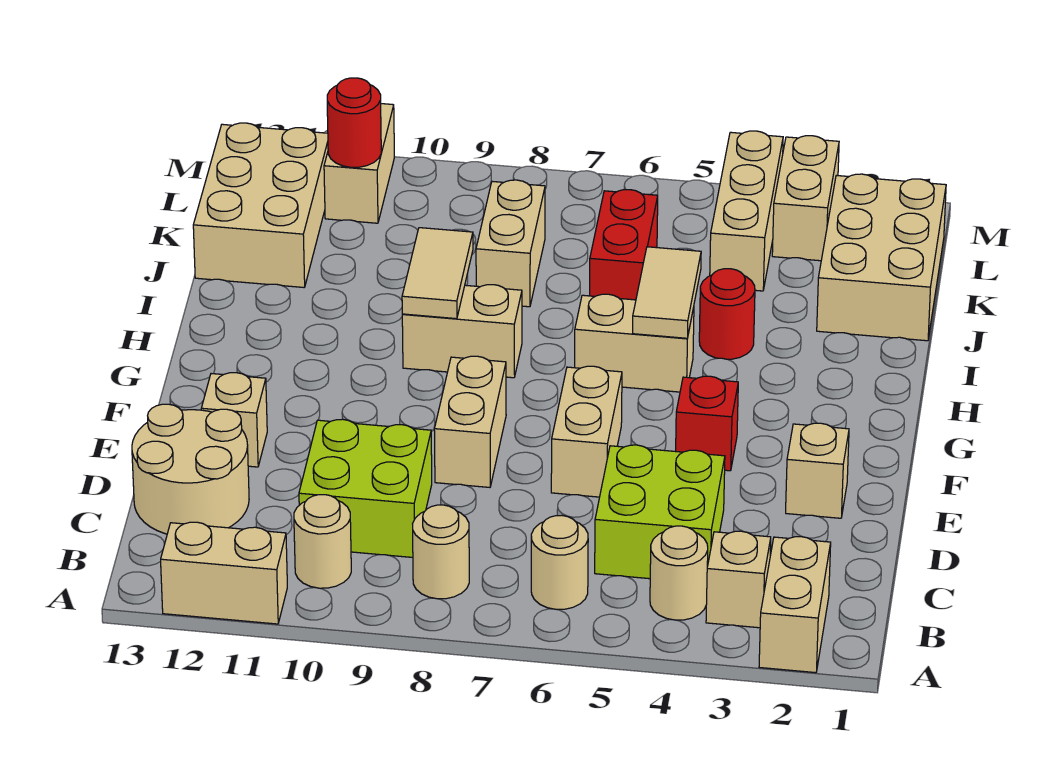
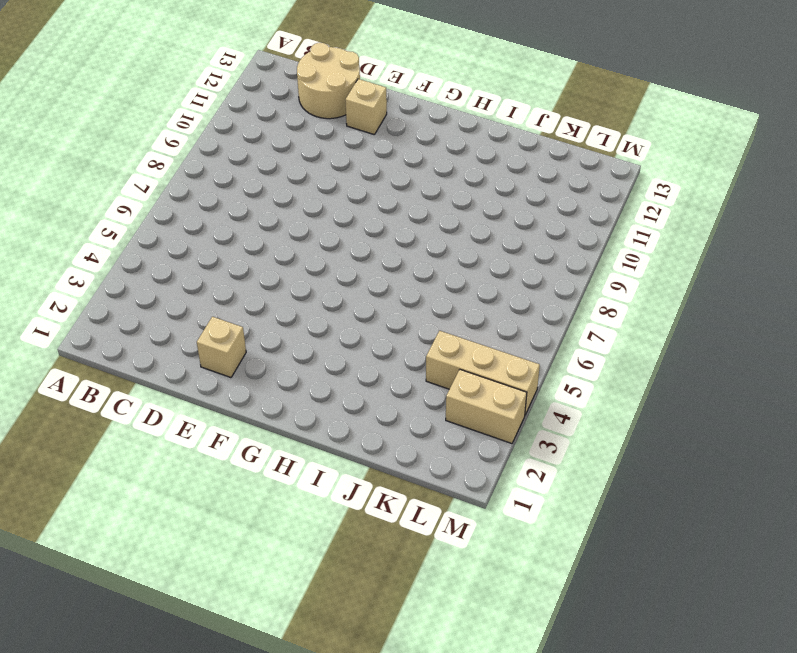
none -> tan brick A2:B2 level 1
none -> tan brick A11:A12 level 1
none -> tan brick B3 level 1

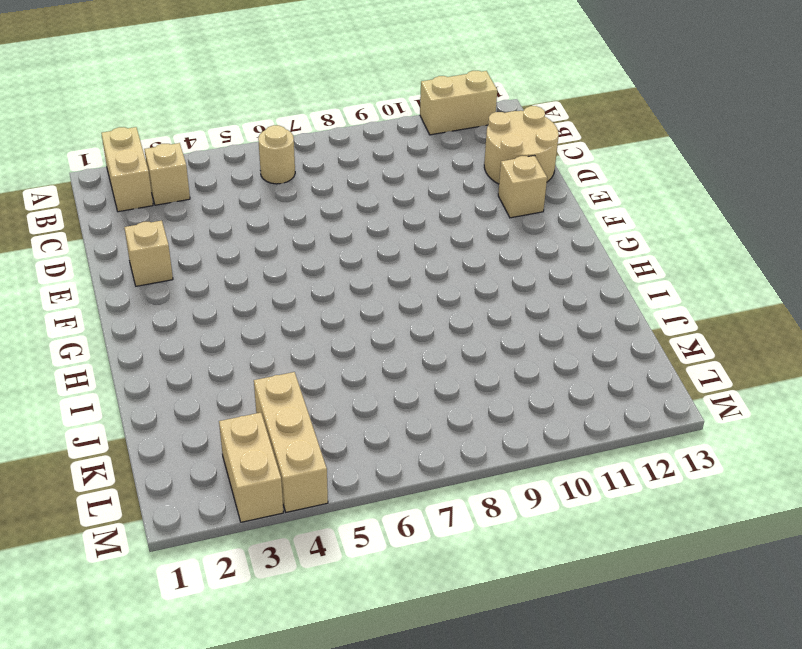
none -> tan round brick B4 level 1
none -> tan round brick B8 level 1
none -> tan round brick B10 level 1

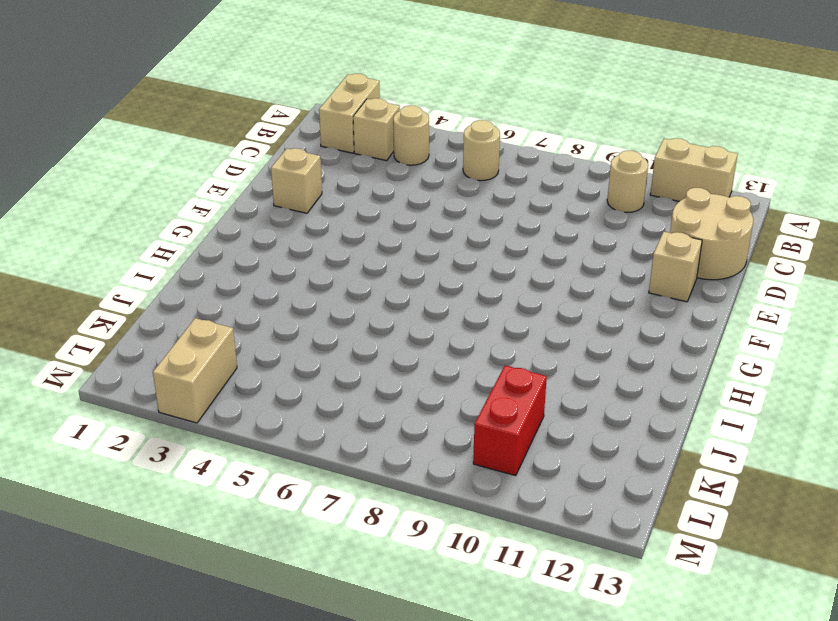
red brick K10:L10 level 1 -> red brick J6:K6 level 1
none -> tan round brick B8 level 1
none -> lime brick C4:D5 level 1
none -> lime brick C9:D10 level 1

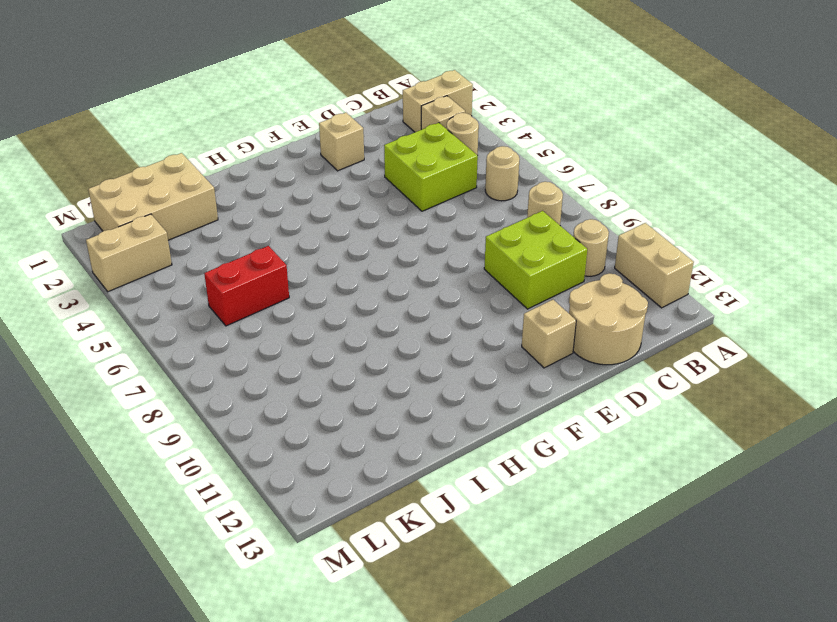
none -> tan brick E6:F6 level 1
none -> tan brick E8:F8 level 1
none -> red brick F4 level 1

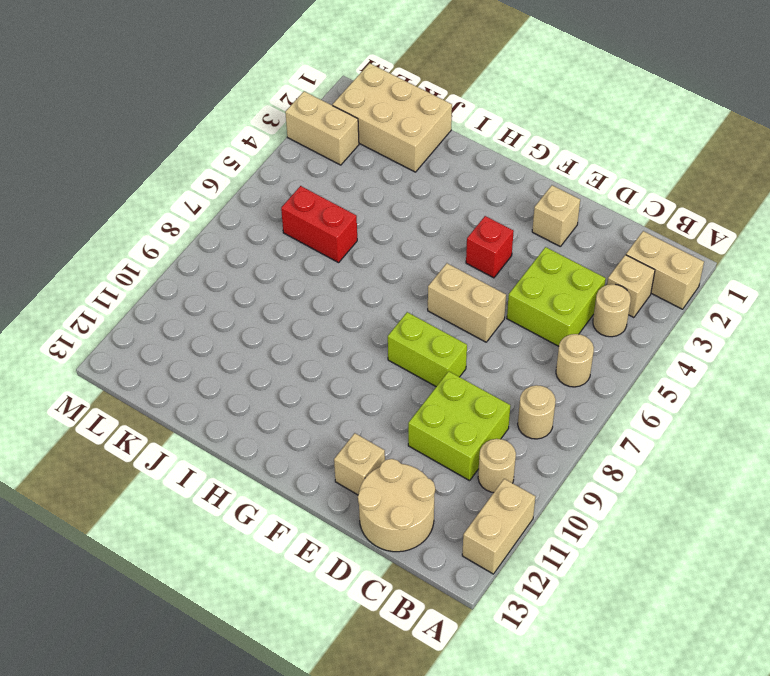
lime brick E8:F8 level 1 -> tan brick E8:F8 level 1
none -> tan brick H5:H6 level 1
none -> tan brick H8:H9 level 1
none -> red round brick I4 level 1

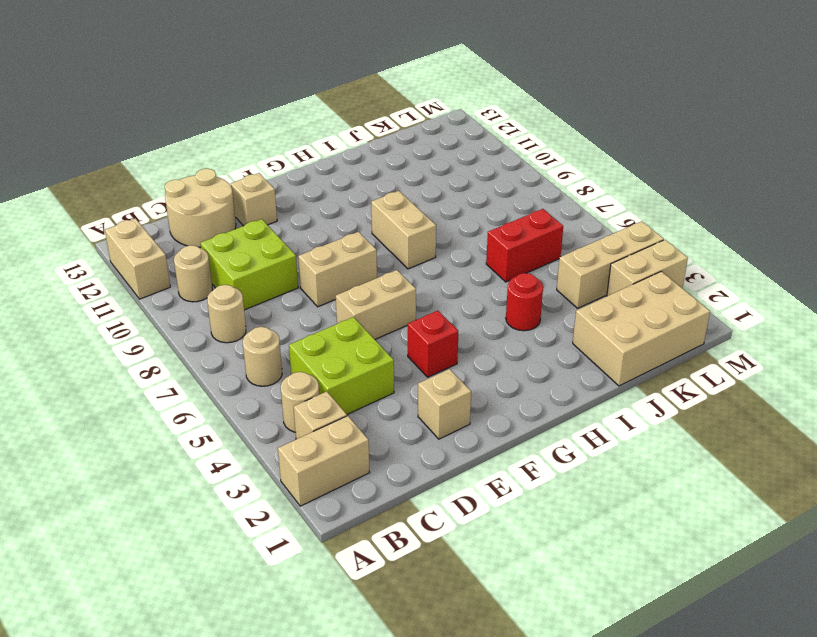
none -> tan brick H5:H6 level 1
none -> tan brick J8:K8 level 1
none -> tan brick J12:L13 level 1

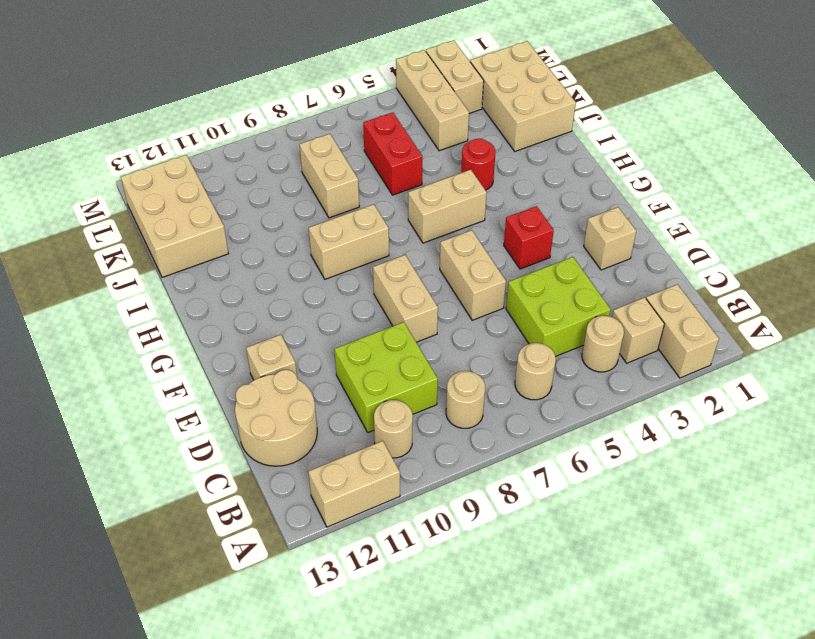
none -> tan brick L11:M11 level 1
none -> tan tile H5:I5 level 2
none -> tan tile H9:I9 level 2

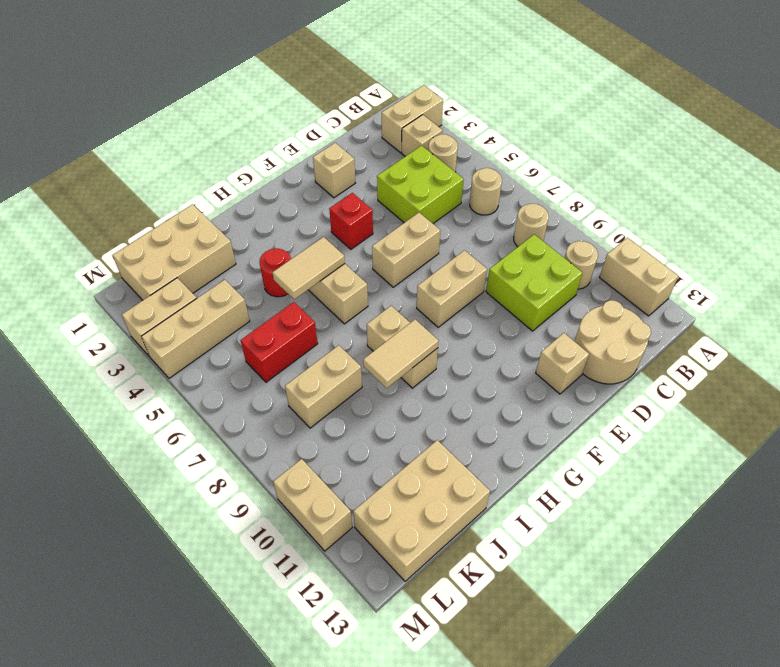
tan brick M10:M11 level 1 -> tan brick L11:M11 level 1
none -> red round brick L11 level 2

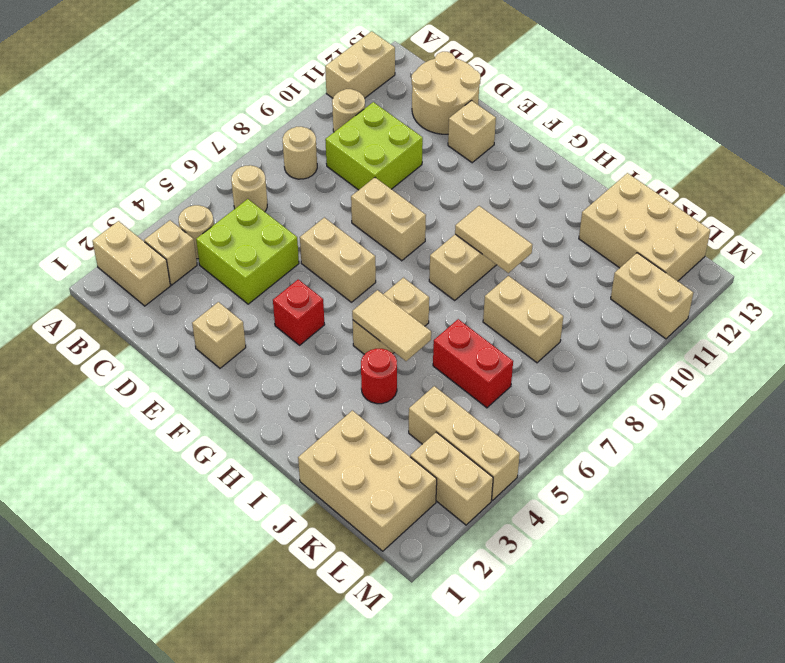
none -> red round brick L11 level 2

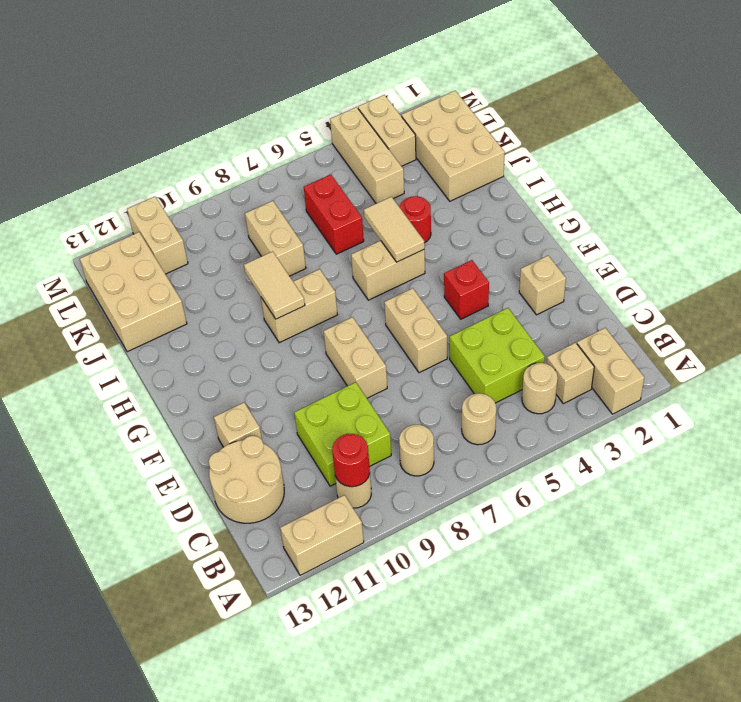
red round brick B10 level 2 -> red round brick L11 level 2

